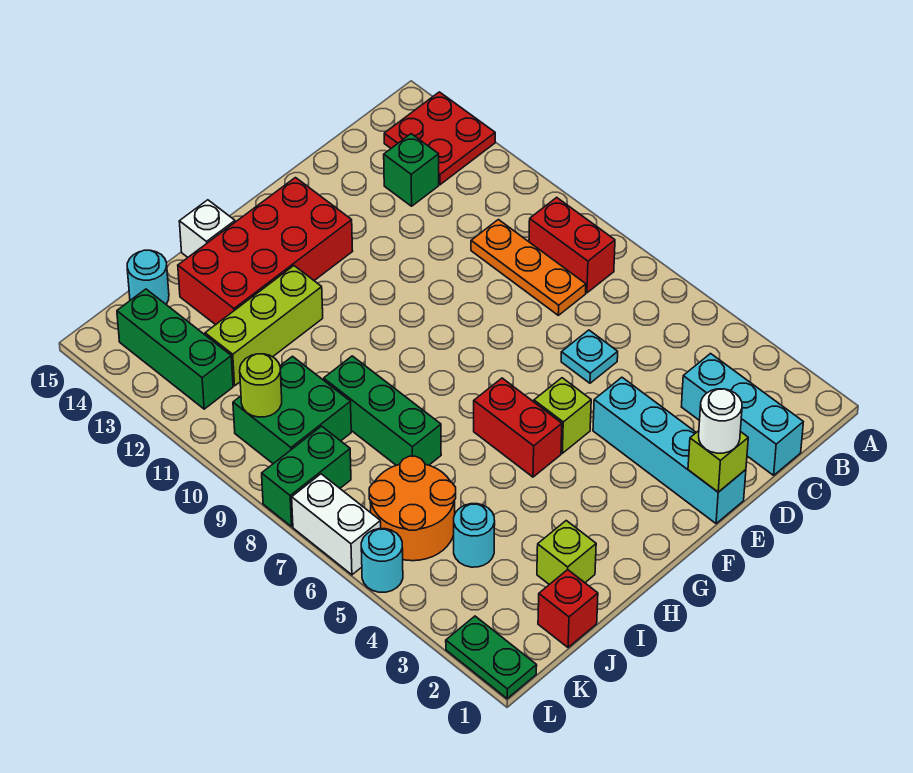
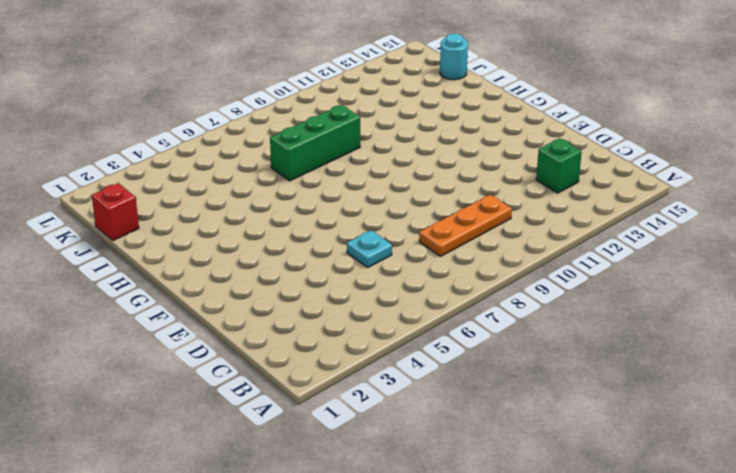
none -> red plate A13:B14 level 1
none -> red brick B8:B9 level 1
none -> cyan brick C1:C3 level 1

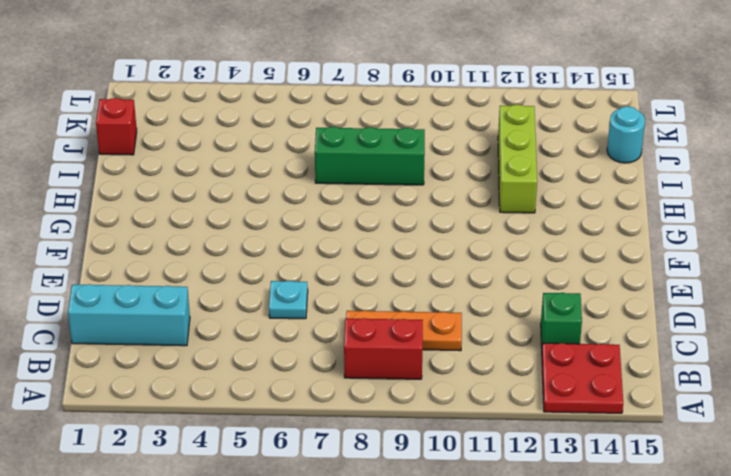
none -> cyan brick E1:E4 level 1
none -> lime brick F5 level 1
none -> red brick F13:I14 level 1

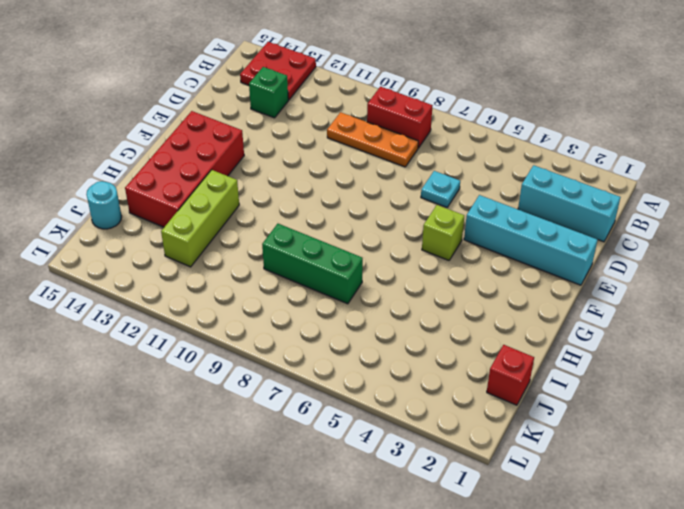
none -> red brick G5:G6 level 1
none -> white brick H15 level 1
none -> lime brick I2 level 1

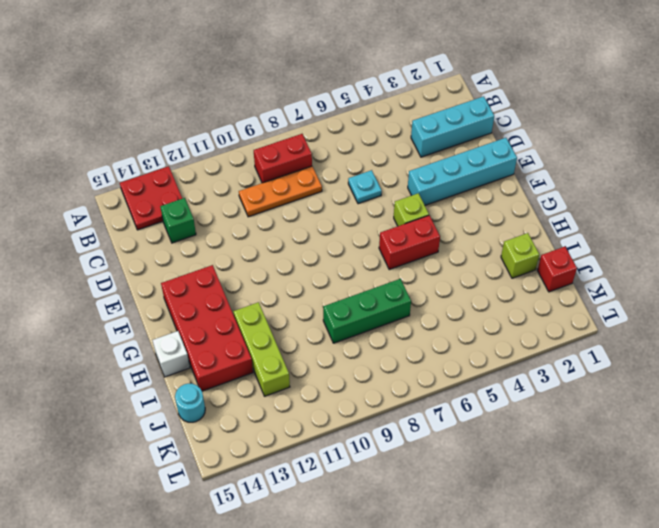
none -> cyan round brick J4 level 1
none -> orange round brick J5:K6 level 1
none -> green brick J9:K10 level 1

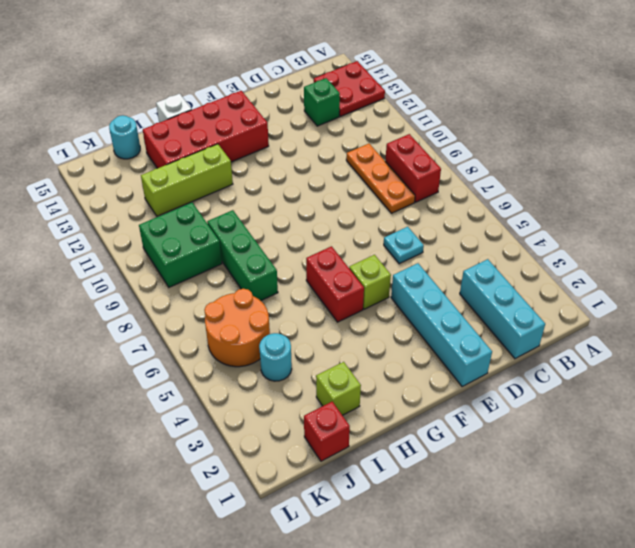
none -> green brick K8:L8 level 1
none -> green brick K12:K14 level 1
none -> green plate L1:L2 level 1

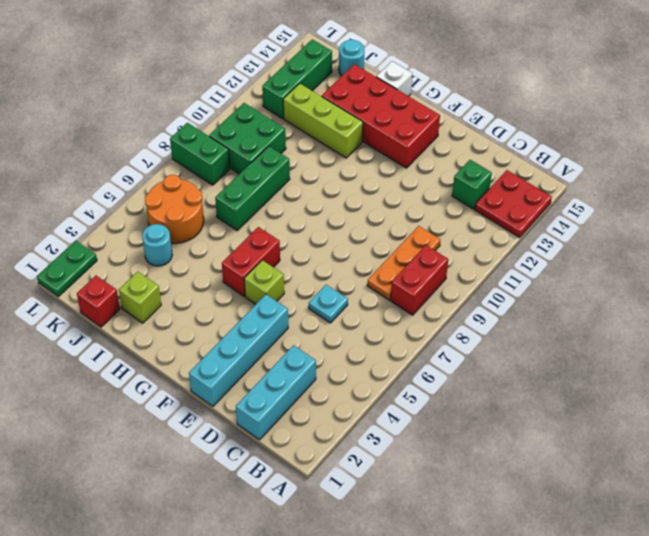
none -> cyan round brick L5 level 1
none -> white brick L6:L7 level 1
none -> lime brick E1 level 2

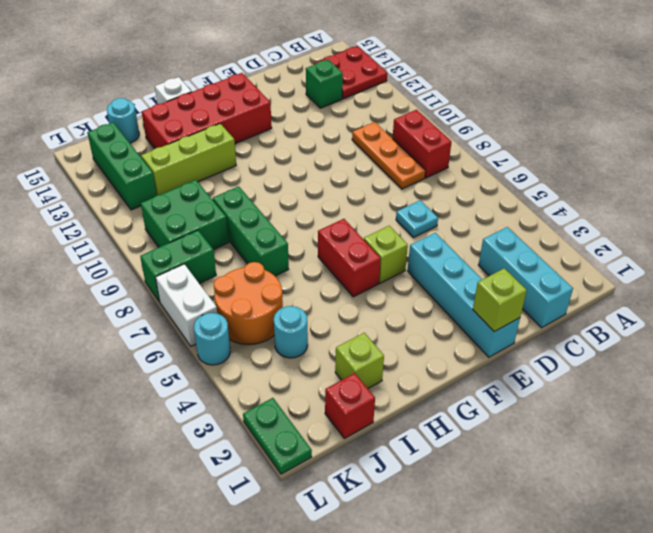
none -> lime round brick K10 level 2
none -> white round brick E1 level 3

